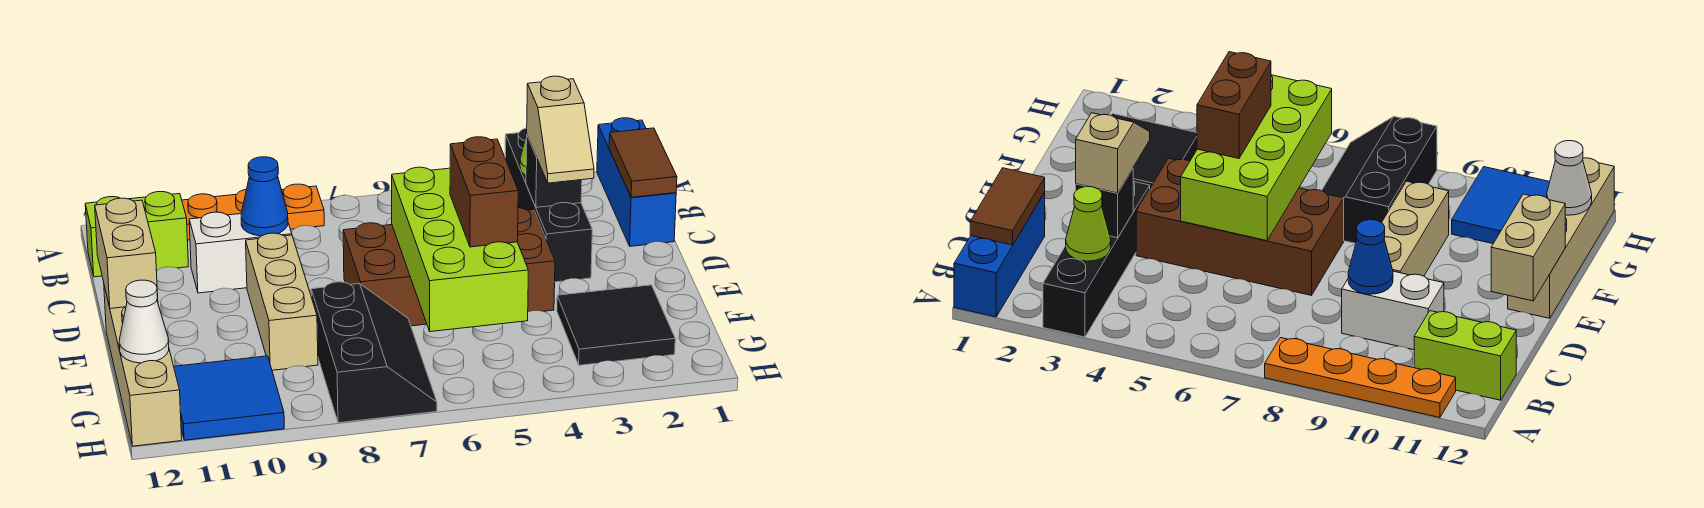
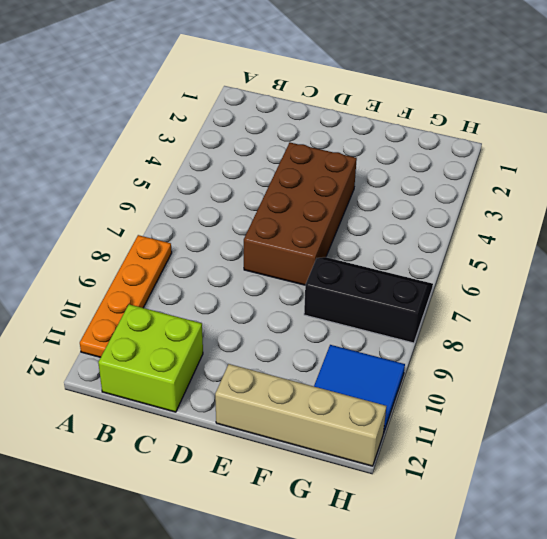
lime brick B11:C12 level 1 -> lime brick B11:B12 level 1
none -> blue brick A1:C1 level 1
none -> black brick A3:D3 level 1
none -> white brick C9:C10 level 1

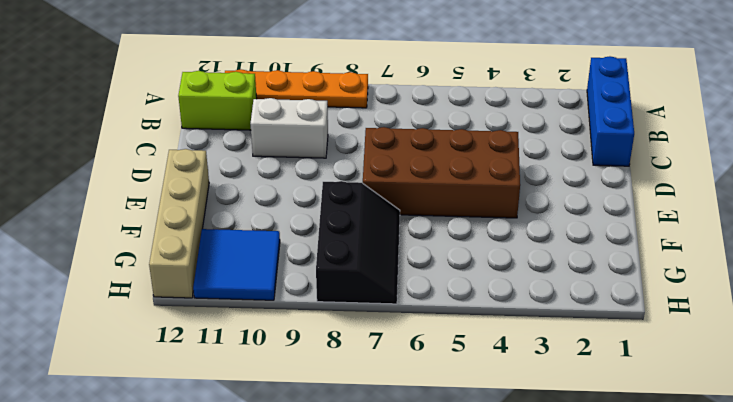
none -> black brick A3:D3 level 1
none -> tan brick D9:F9 level 1
none -> black tile F2:G3 level 1

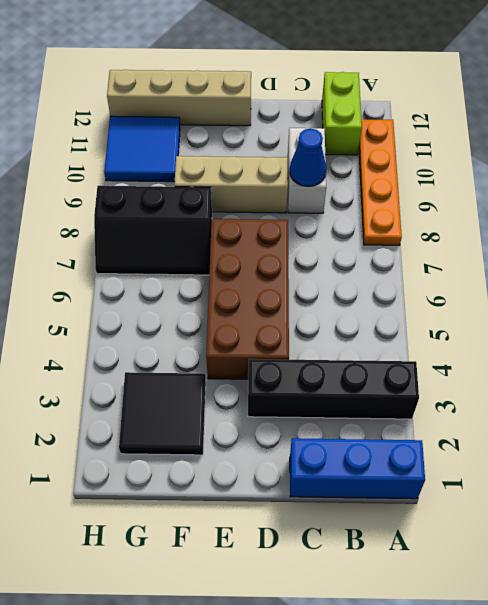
none -> brown tile B1:C1 level 2
none -> lime cone B3 level 2
none -> black brick C3 level 2

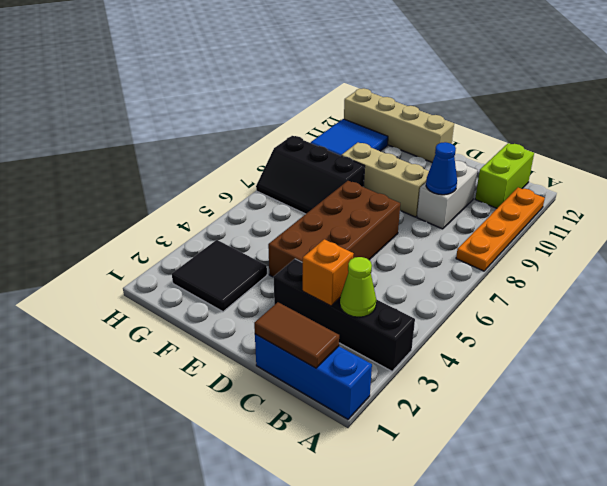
orange brick C3 level 2 -> black brick C3 level 2
none -> lime brick D5:G6 level 2
none -> tan brick D12:E12 level 2
none -> white cone G12 level 2

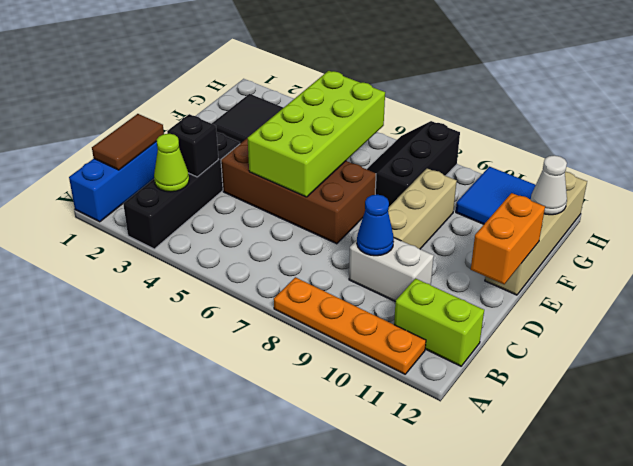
orange brick D12:E12 level 2 -> tan brick D12:E12 level 2
none -> tan slope C3:D3 level 3 top C
none -> brown brick E5:F5 level 3

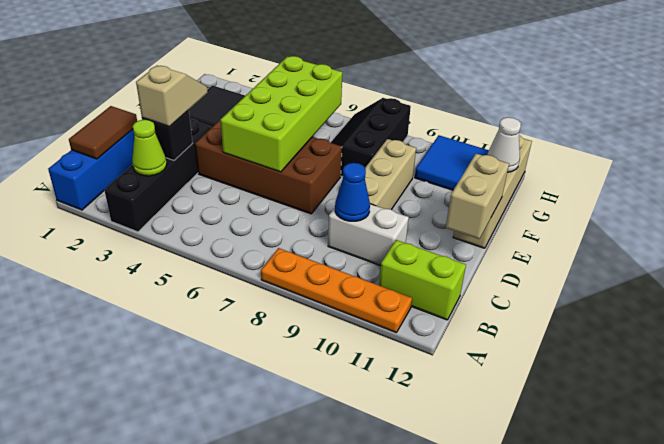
none -> brown brick E5:F5 level 3

